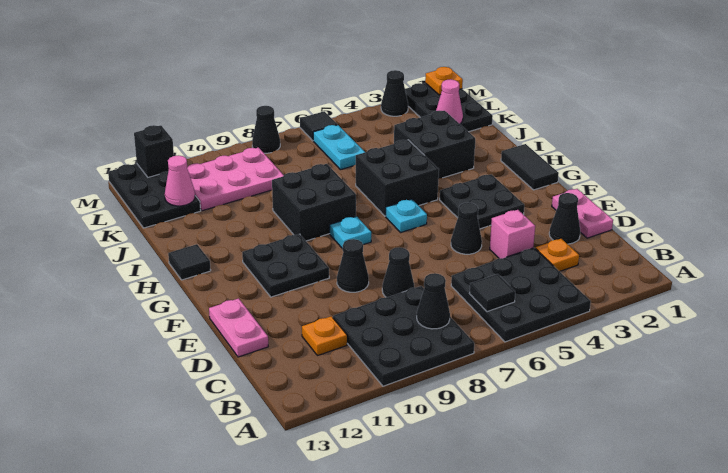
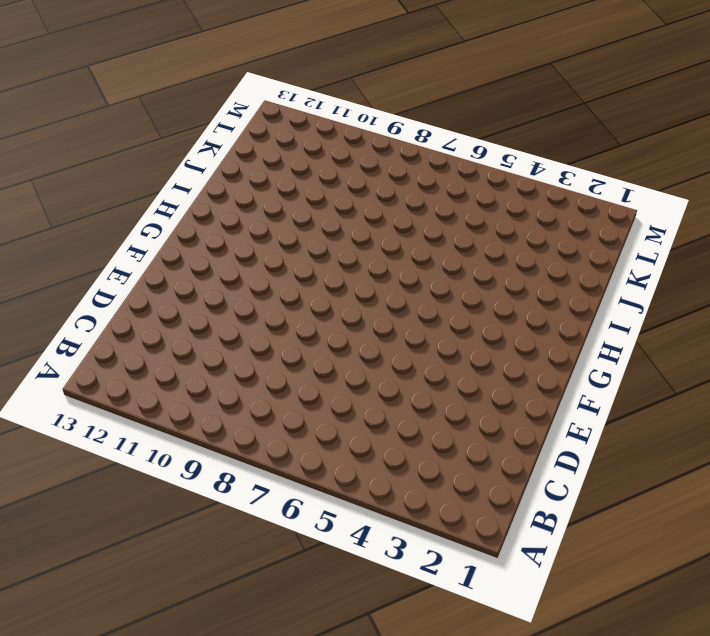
none -> black plate A4:C6 level 1
none -> black plate A8:C10 level 1
none -> orange plate C3 level 1
none -> orange plate C11 level 1

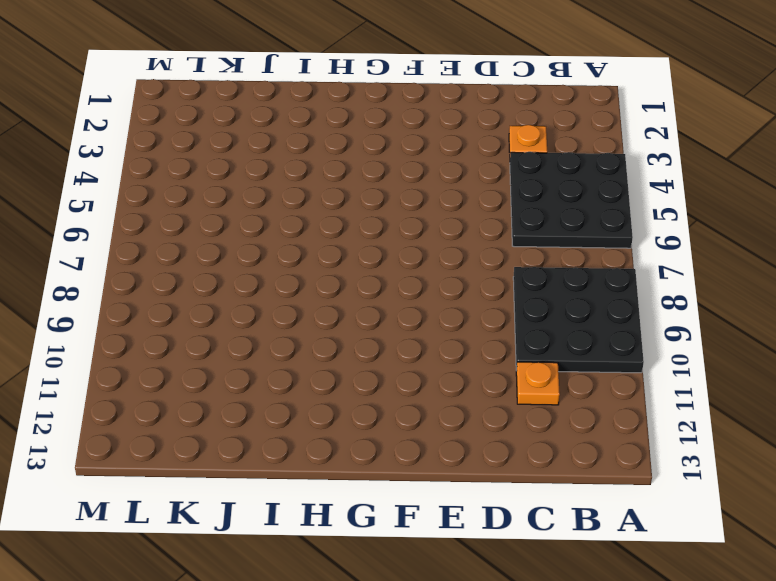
none -> pink plate D1:E1 level 1
none -> black cone D2 level 1
none -> pink brick D4 level 1
none -> black cone D8 level 1

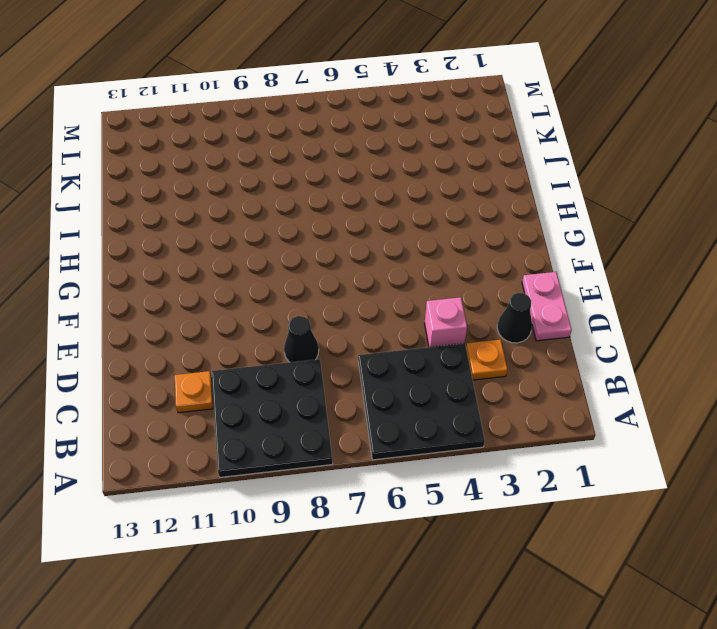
none -> pink plate D13:E13 level 1
none -> black cone E5 level 1
none -> black cone E9 level 1
none -> black plate F3:G4 level 1

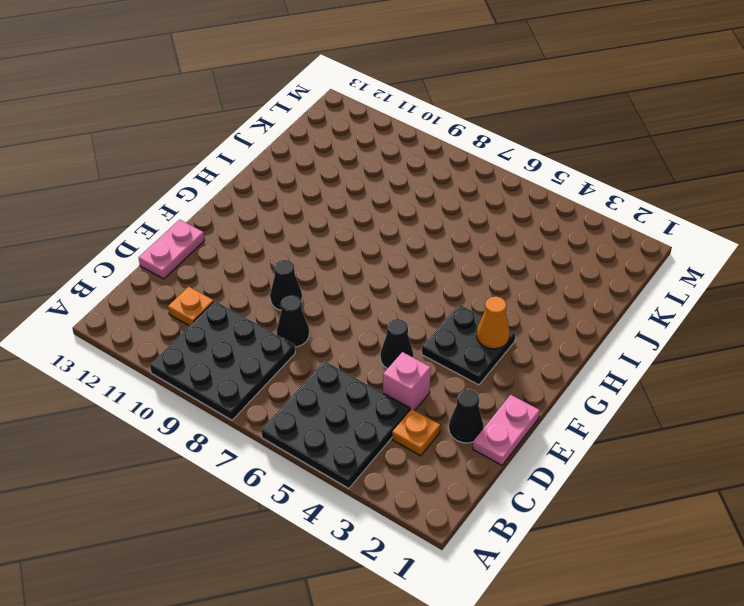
orange cone G3 level 2 -> none
none -> black plate F10:G11 level 1
none -> black tile G1:H1 level 1
none -> cyan plate G6 level 1
none -> cyan plate G8 level 1

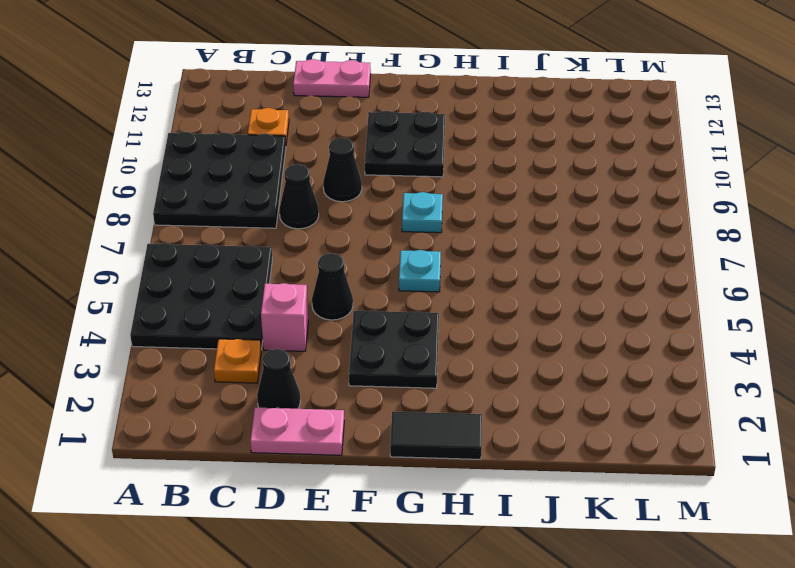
none -> black brick H5:I6 level 1
none -> black brick H8:I9 level 1
none -> black tile H13 level 1
none -> black brick I3:J4 level 1

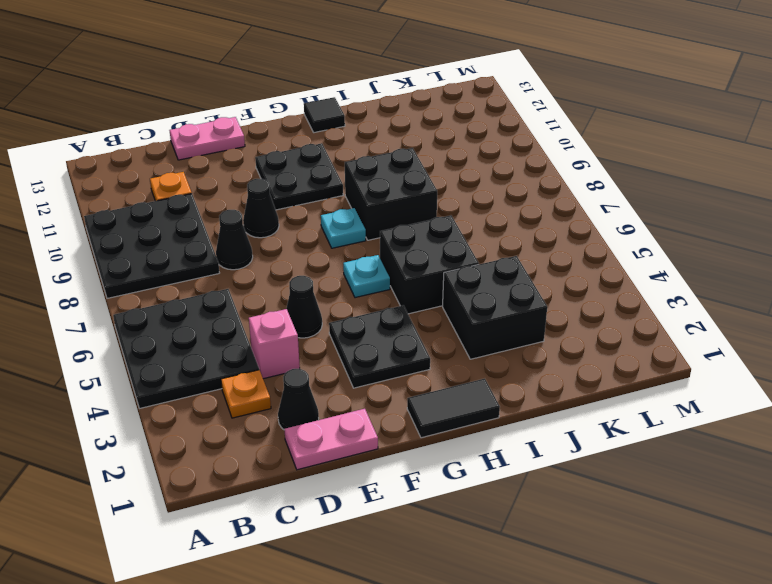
none -> black plate K1:M2 level 1
none -> cyan plate K6:L6 level 1
none -> pink plate K9:L11 level 1
none -> black plate K12:M13 level 1

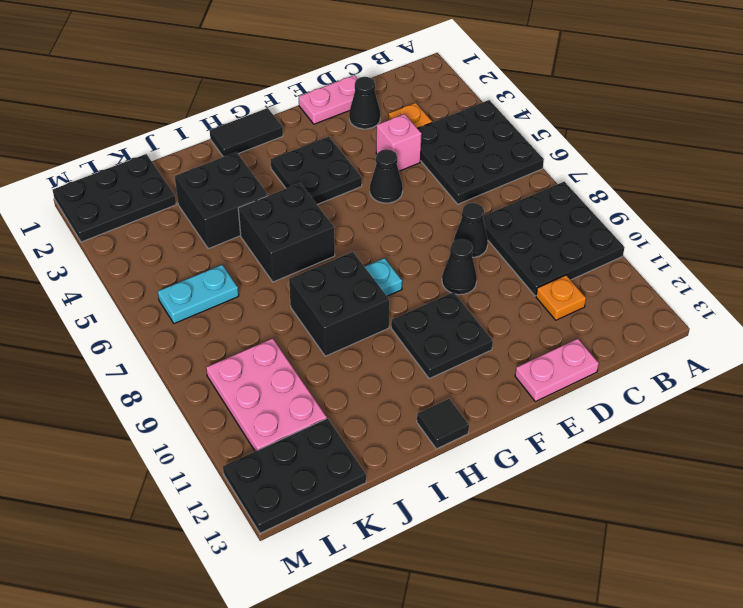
none -> cyan plate G6 level 1
none -> black cone M3 level 1
none -> black tile M6 level 1
none -> black cone M8 level 1

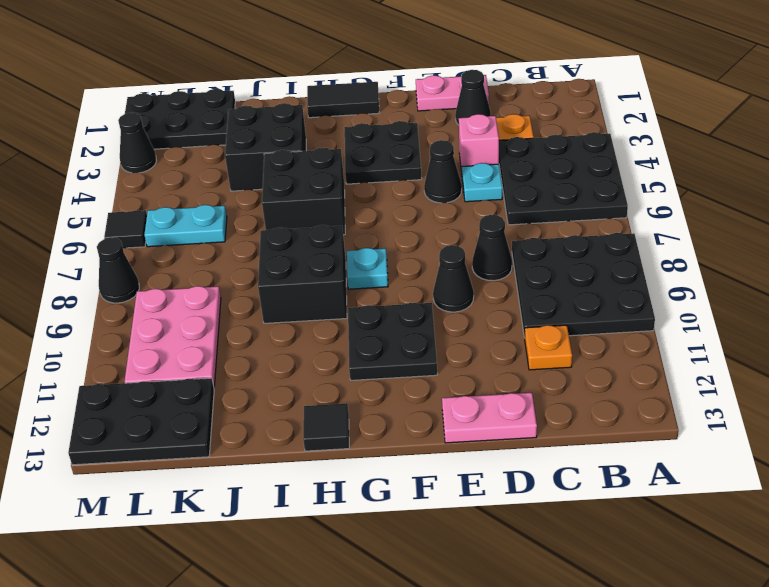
cyan plate D5 level 1 -> cyan plate G6 level 1
none -> black tile B6 level 2
none -> black cone B8 level 2
none -> pink cone K2 level 2
none -> pink cone K12 level 2

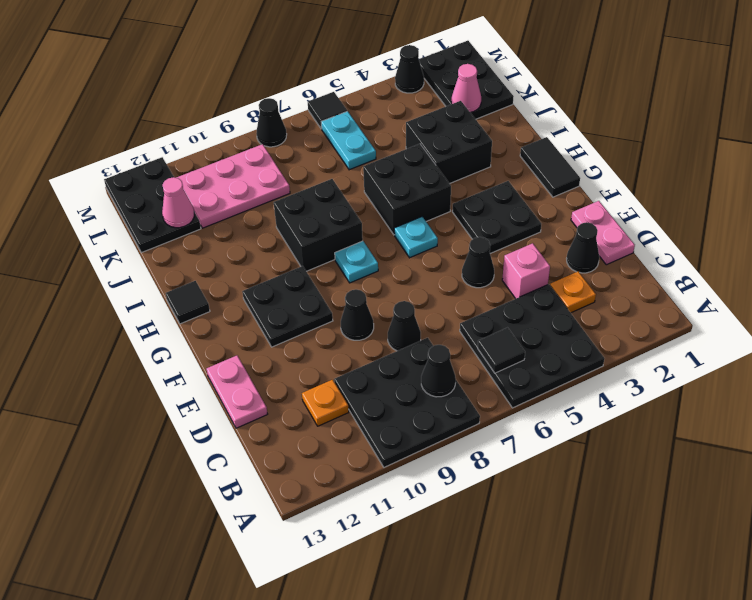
none -> orange plate M1 level 2
none -> black brick M12 level 2

